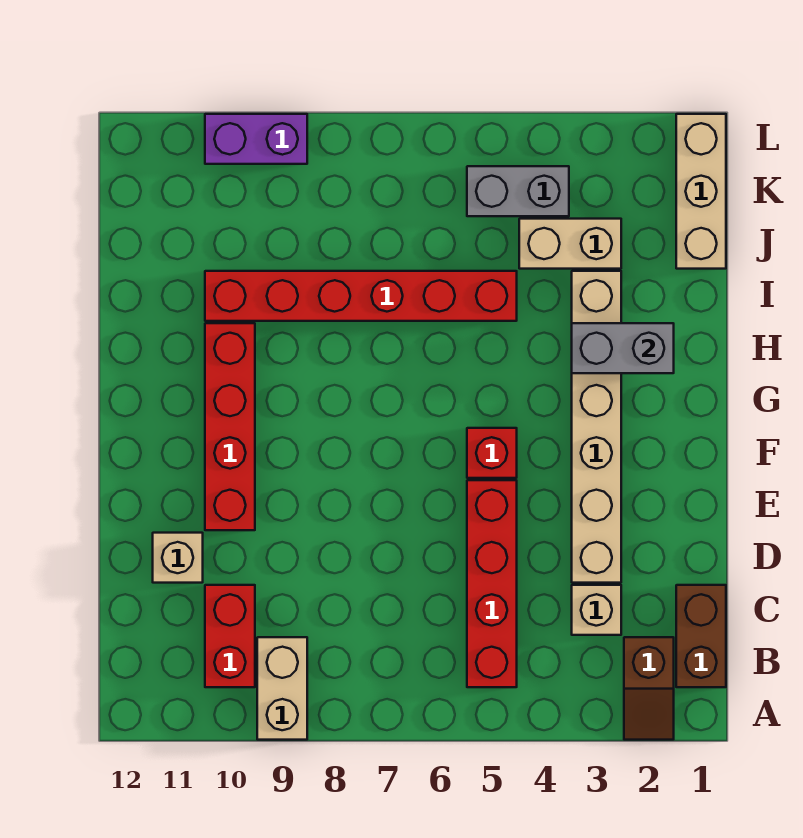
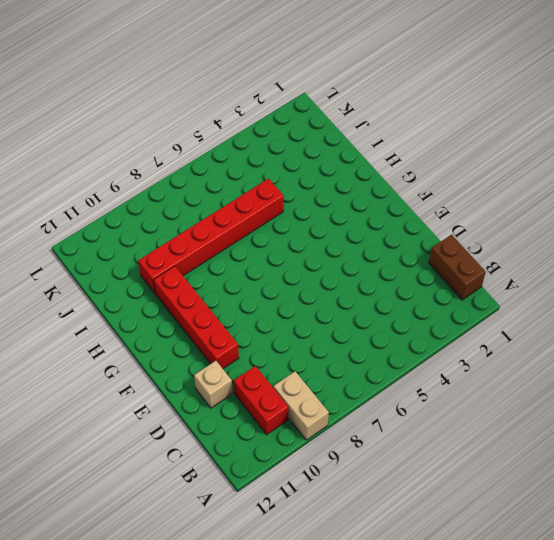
none -> brown slope A2:B2 level 1 top B
none -> red brick B5:E5 level 1
none -> tan brick C3 level 1

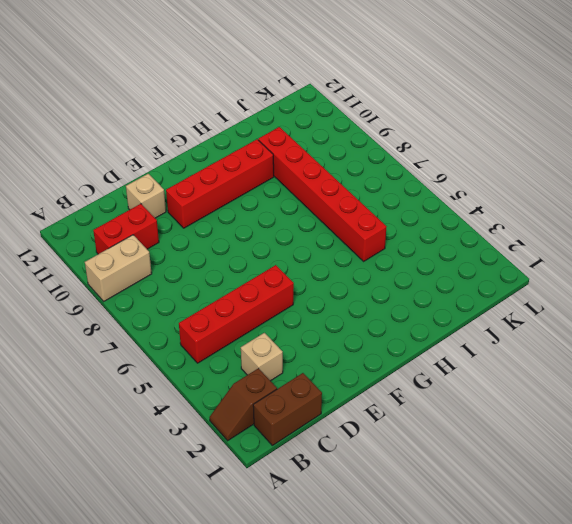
none -> tan brick D3:I3 level 1
none -> red brick F5 level 1
none -> tan brick J1:L1 level 1

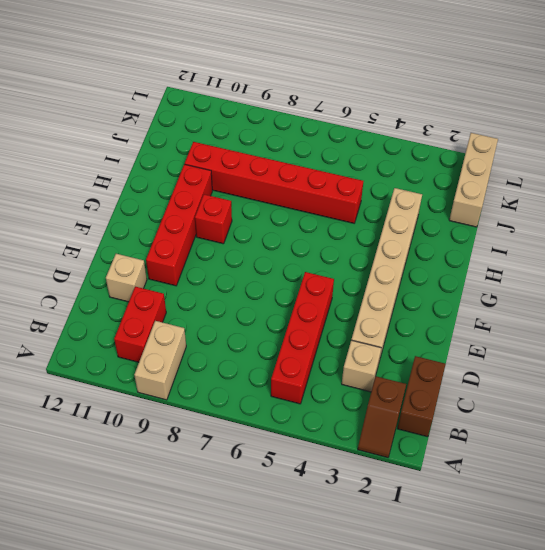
red brick G9 level 1 -> red brick F5 level 1
none -> tan brick J3:J4 level 1
none -> grey brick K4:K5 level 1
none -> purple brick L9:L10 level 1

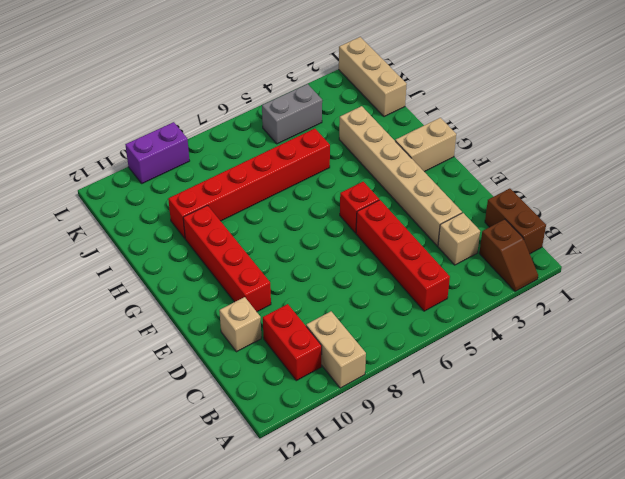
tan brick G1:G2 level 1 -> tan brick J3:J4 level 1
none -> grey brick H2:H3 level 2

